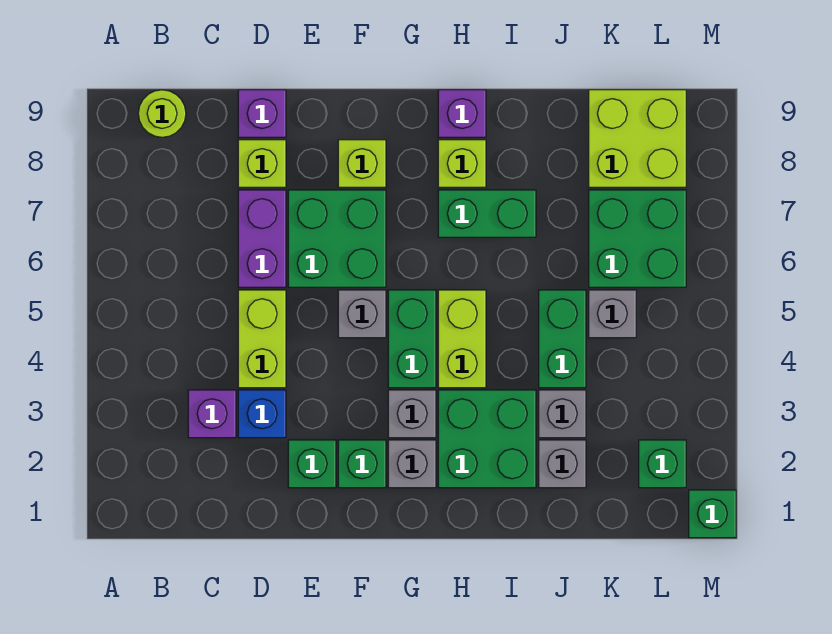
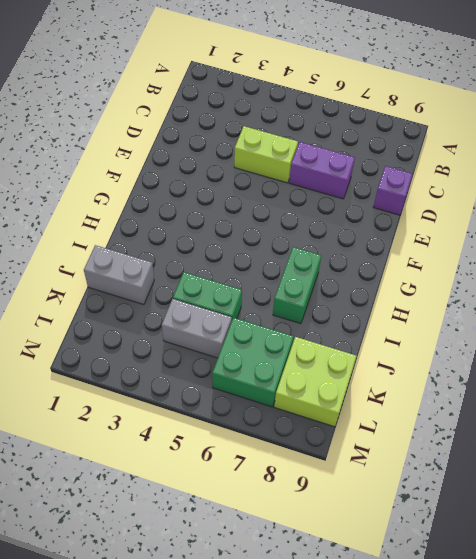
grey brick J1:J2 level 1 -> grey brick J2 level 1
grey brick K4:K5 level 1 -> grey brick K5 level 1
none -> lime round brick B9 level 1
none -> purple brick C3 level 1
none -> blue brick D3 level 1

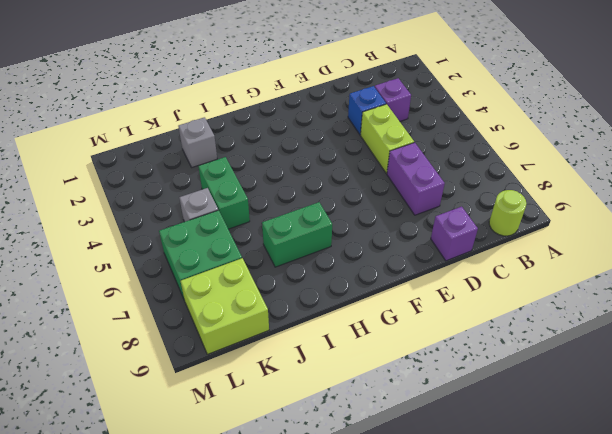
none -> lime brick D8 level 1
none -> green brick E2 level 1
none -> green brick E6:F7 level 1

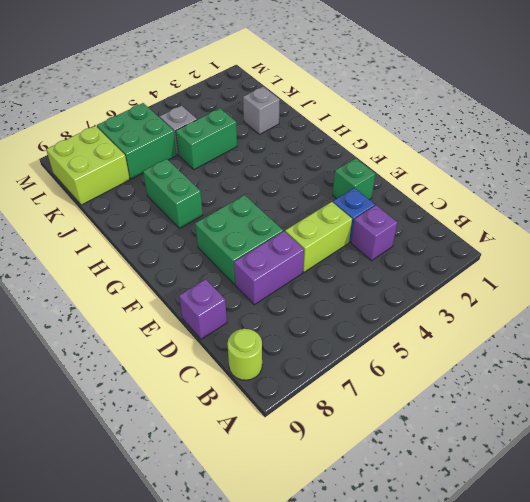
none -> lime brick D8 level 1
none -> green brick F2 level 1
none -> grey brick F5 level 1

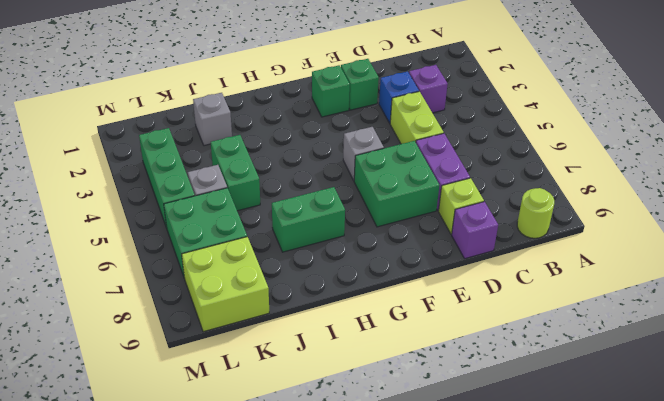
green brick L3:L5 level 1 -> none
none -> lime brick F8 level 1
none -> grey brick G2 level 1
none -> grey brick G3 level 1

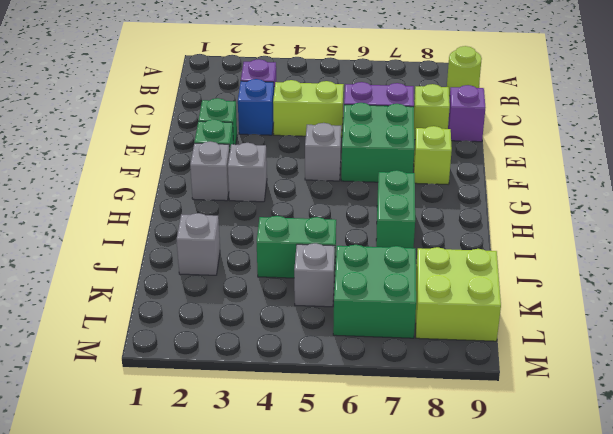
none -> green brick G4:G5 level 1
none -> green brick H2:I3 level 1
none -> lime brick H4:H5 level 1

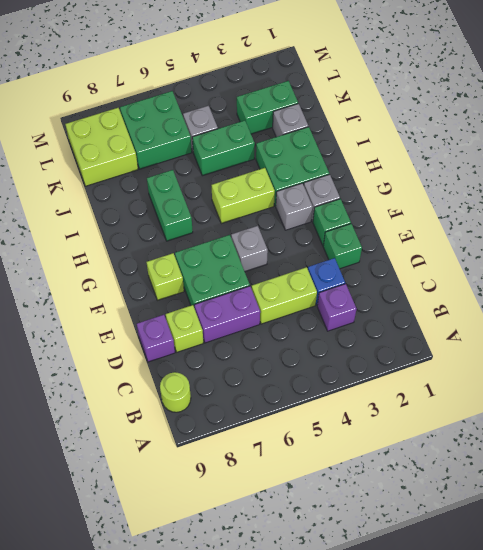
green brick K2:K3 level 1 -> green brick G4:G5 level 1
none -> lime brick H8 level 1
none -> purple brick H9 level 1
none -> grey brick J3 level 1

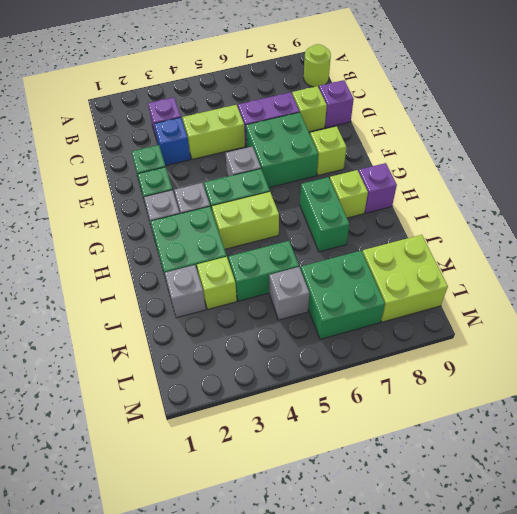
lime brick J3 level 1 -> grey brick J3 level 1
none -> green brick L2 level 1
none -> green brick M1 level 1

